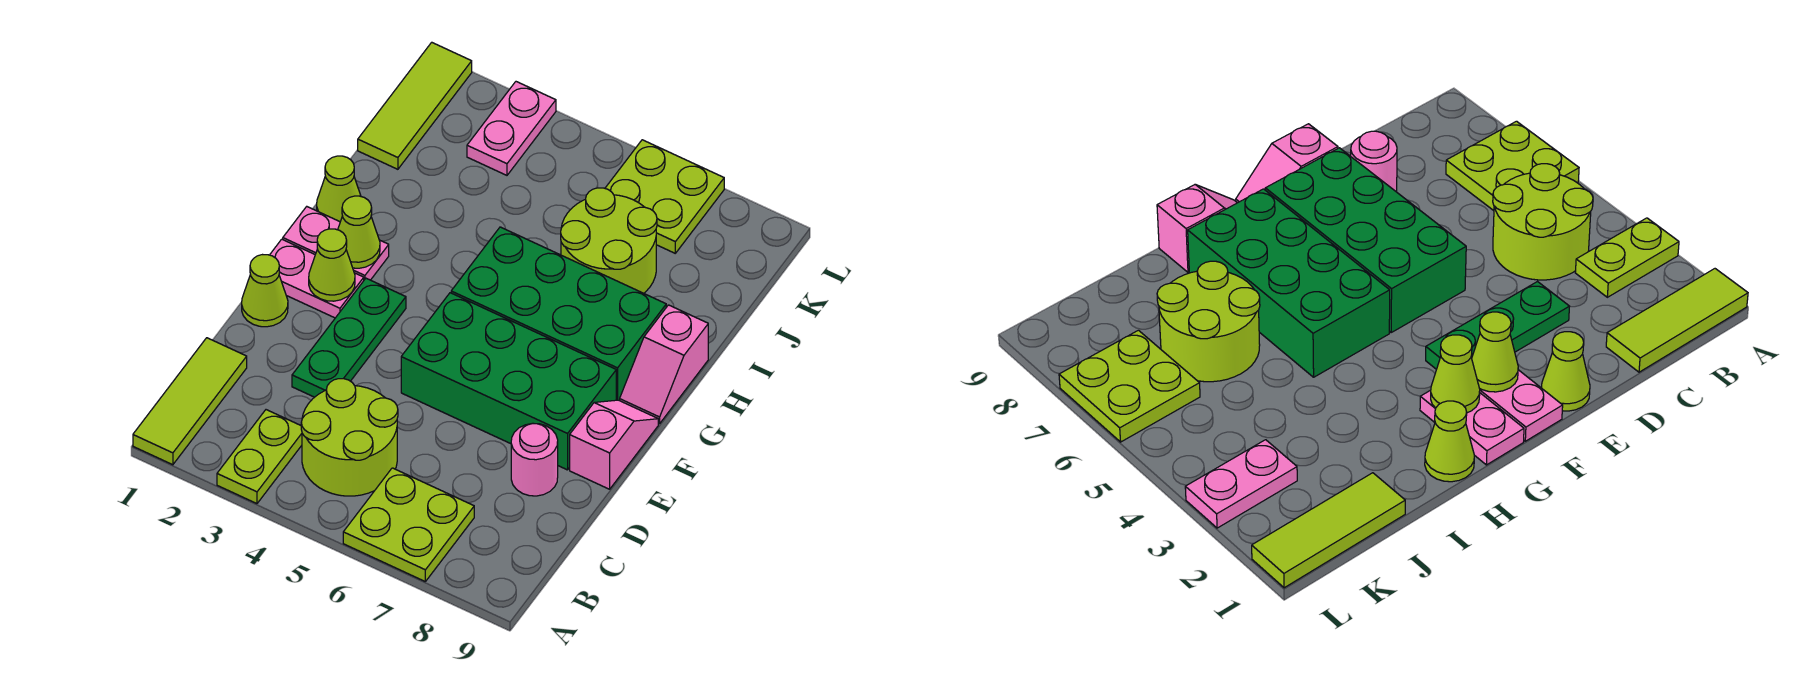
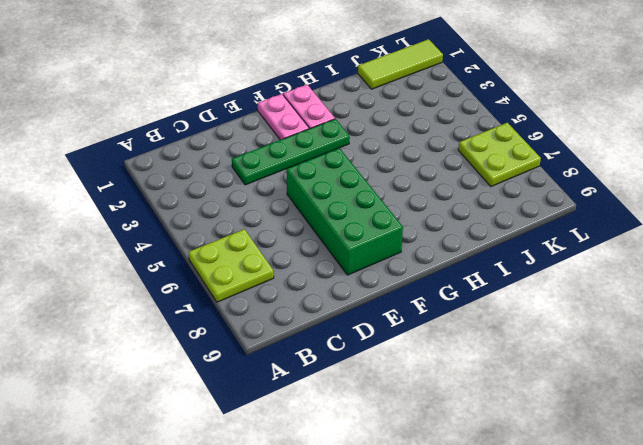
green plate D3:G3 level 1 -> green plate D3:F3 level 1
none -> lime tile A1:C1 level 1
none -> lime plate A3:B3 level 1
none -> lime round brick B4:C5 level 1

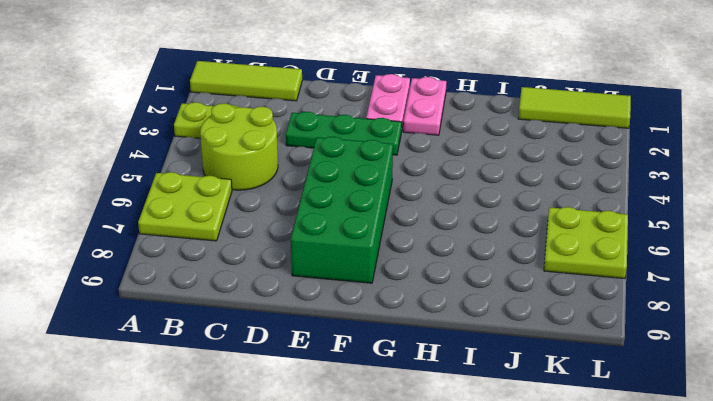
none -> pink round brick D8 level 1
none -> lime cone E1 level 1
none -> pink slope E9:F9 level 1 top E

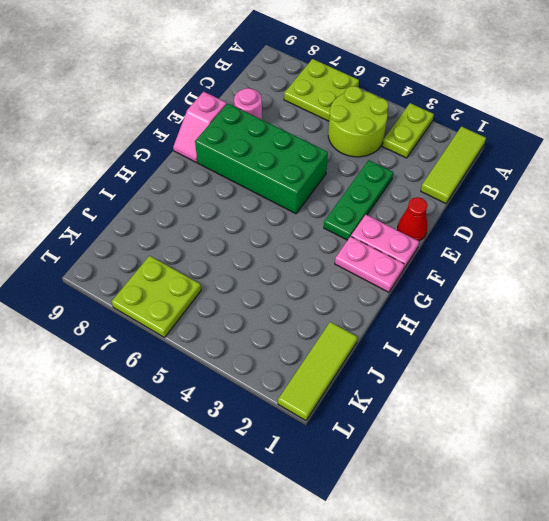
red cone E1 level 1 -> lime cone E1 level 1
none -> green brick G5:H8 level 1
none -> pink slope G9:H9 level 1 top H
none -> lime cone H1 level 1

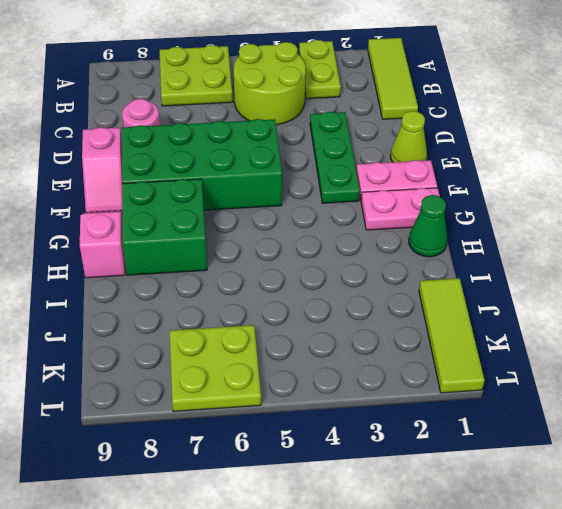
green brick G7:H8 level 1 -> green brick G5:H8 level 1
green cone H1 level 1 -> lime cone H1 level 1
none -> lime round brick I6:J7 level 1
none -> pink plate K3:L3 level 1
none -> lime cone F2 level 2

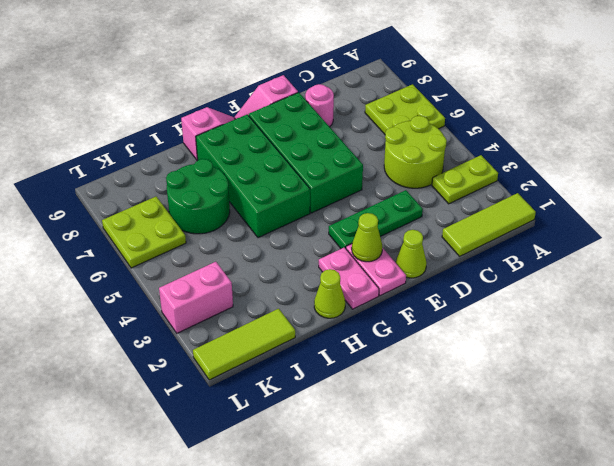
green round brick I6:J7 level 1 -> lime round brick I6:J7 level 1
pink brick K3:L3 level 1 -> pink plate K3:L3 level 1
none -> lime cone G2 level 2

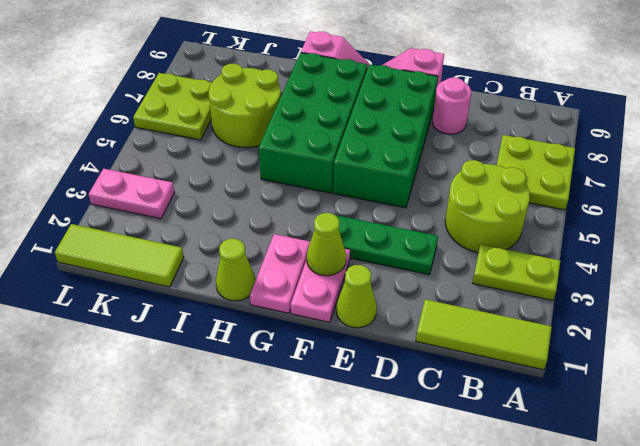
none -> lime cone G2 level 2

